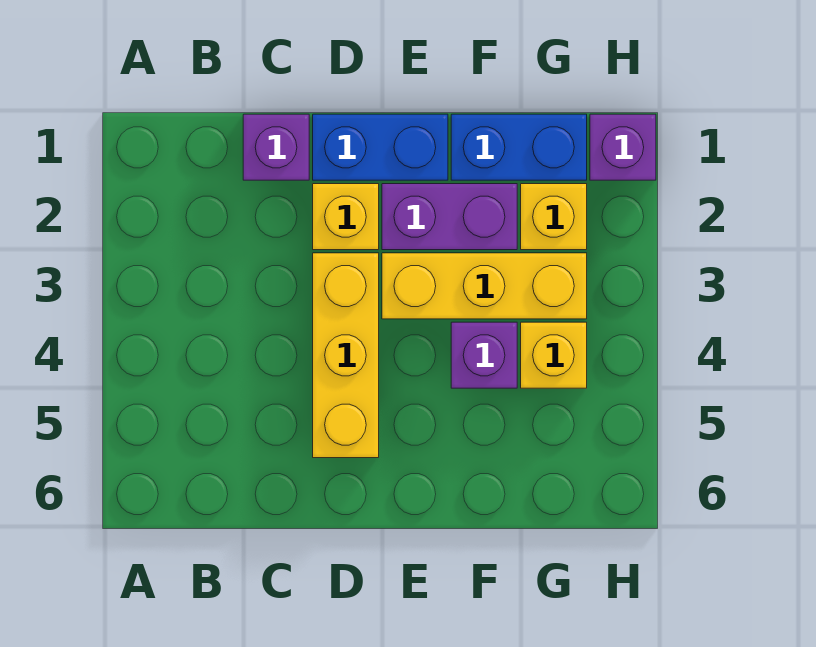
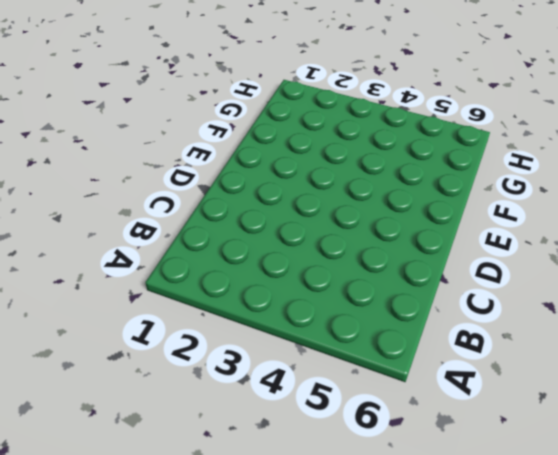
none -> purple brick C1 level 1
none -> blue brick D1:E1 level 1

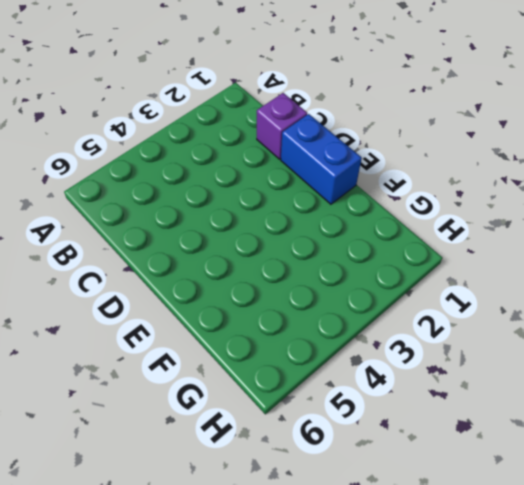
none -> yellow brick D2 level 1
none -> yellow brick D3:D5 level 1

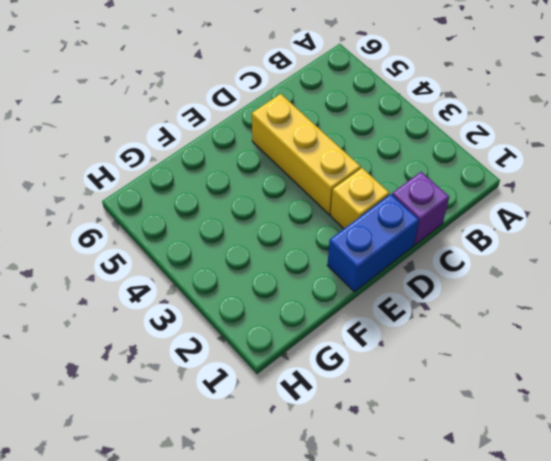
none -> purple brick E2:F2 level 1
none -> yellow brick E3:G3 level 1

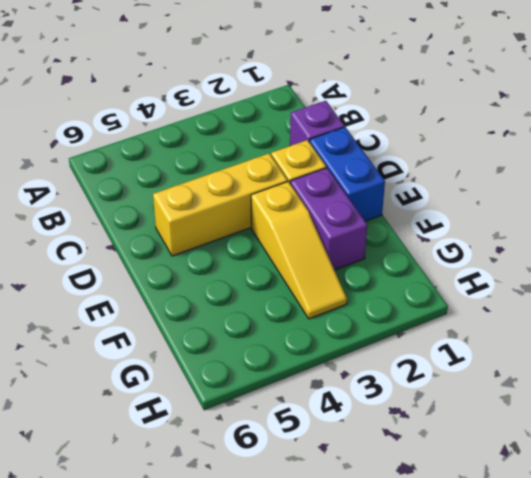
yellow slope E3:G3 level 1 top E -> yellow brick E3:G3 level 1
none -> blue brick F1:G1 level 1
none -> purple brick F4 level 1

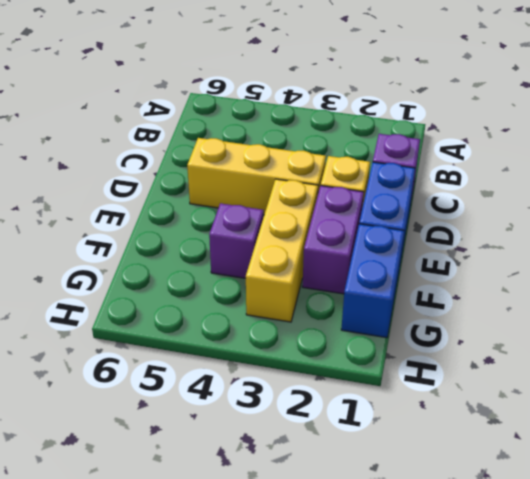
none -> yellow brick G2 level 1
none -> yellow brick G4 level 1

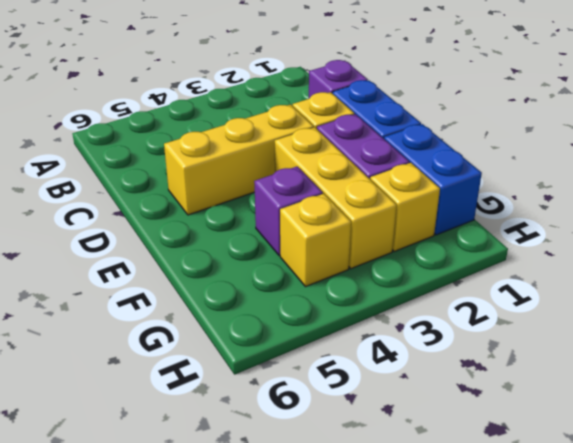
none -> purple brick H1 level 1

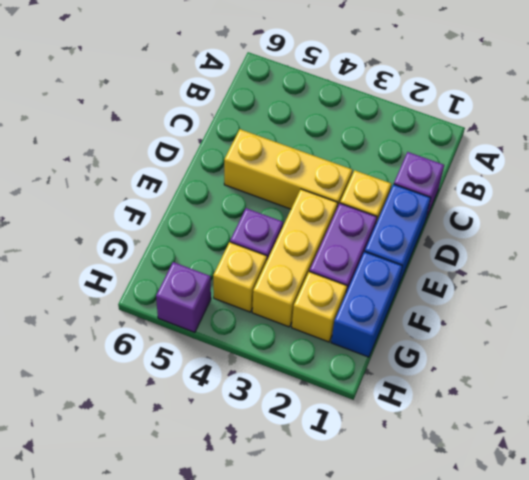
purple brick H5 level 1 -> purple brick H1 level 1

